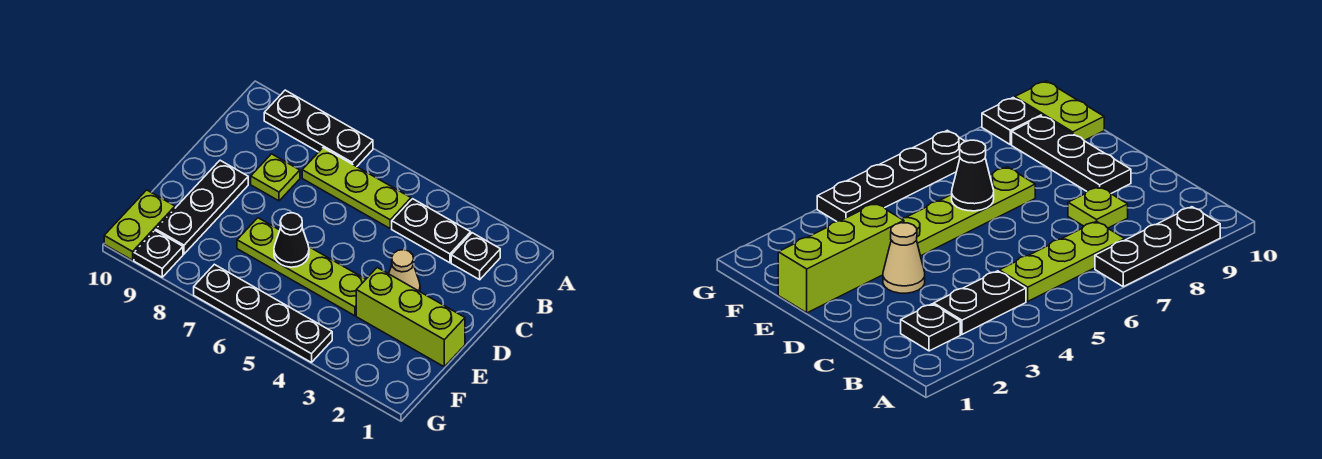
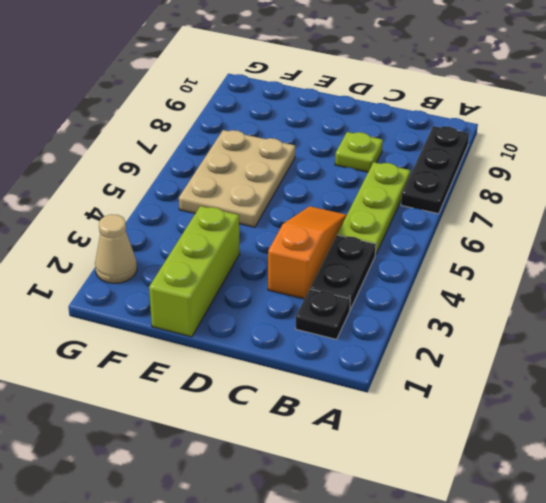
orange slope C3:C5 level 1 top 3 -> none
tan plate E5:F7 level 1 -> lime plate E4:E7 level 1
tan cone G2 level 1 -> tan cone D3 level 1
none -> black plate D9:F9 level 1
none -> lime plate F10:G10 level 1
none -> black plate G4:G7 level 1

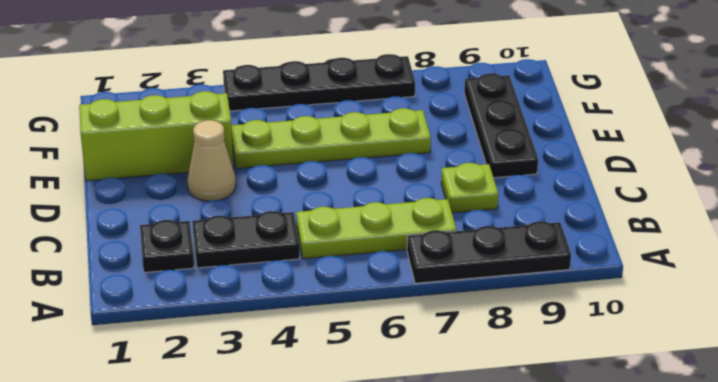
none -> lime plate F10:G10 level 1
none -> black plate G9 level 1
none -> black cone E6 level 2

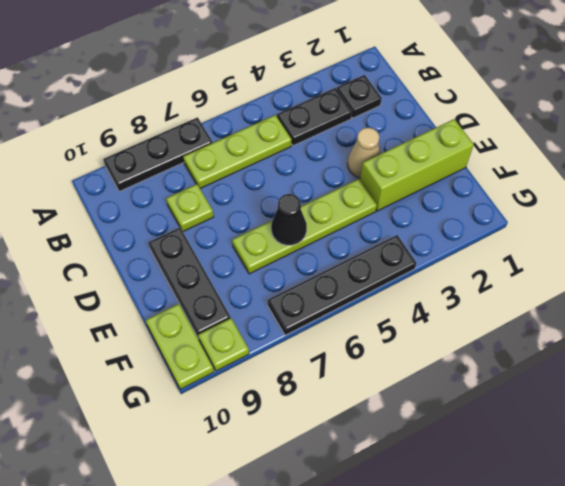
lime plate G9 level 1 -> black plate G9 level 1

